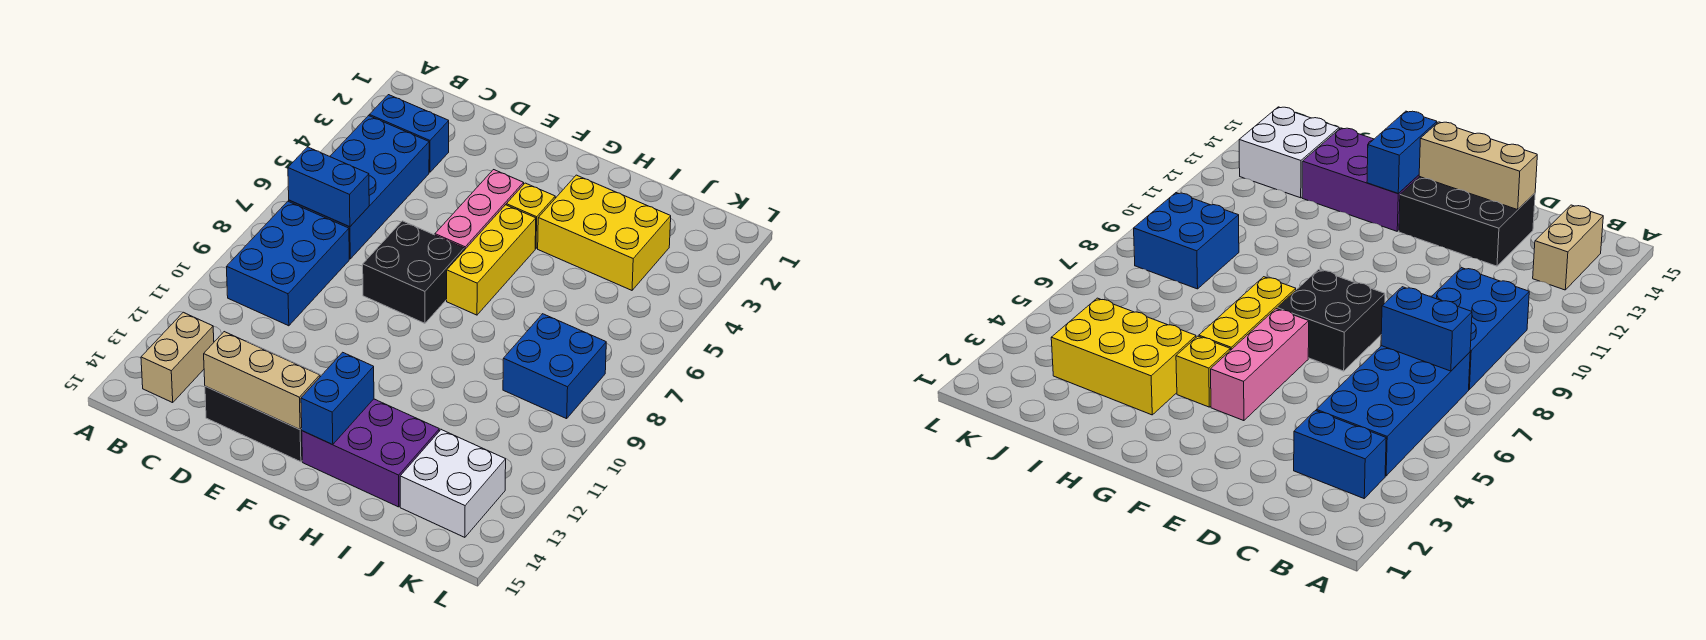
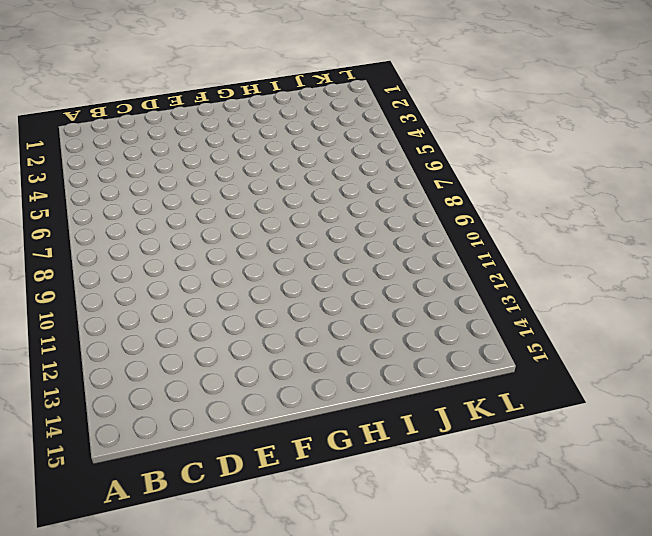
none -> blue brick B3:C3 level 1
none -> blue brick B4:C7 level 1
none -> blue brick B8:C10 level 1

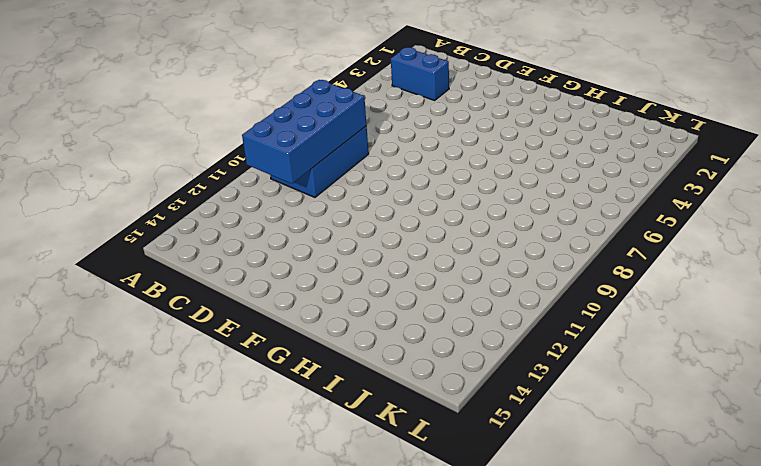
blue brick B8:C11 level 2 -> blue brick B4:C7 level 1
none -> tan brick B13:B14 level 1
none -> black brick D13:F14 level 1
none -> black brick E7:F8 level 1

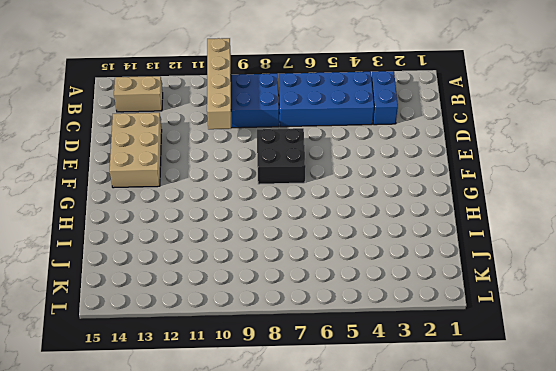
tan brick A10:D10 level 2 -> none
tan brick D13:F14 level 1 -> black brick D13:F14 level 1
none -> pink brick F4:F6 level 1
none -> yellow brick G4 level 1
none -> yellow brick G5:G7 level 1

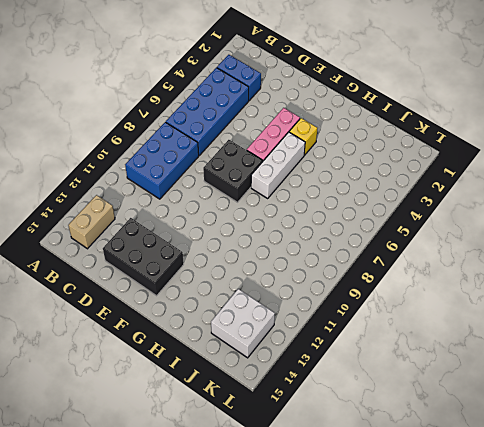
white brick G5:G7 level 1 -> yellow brick G5:G7 level 1
none -> purple brick G13:I14 level 1
none -> yellow brick H3:J4 level 1
none -> blue brick J8:K9 level 1

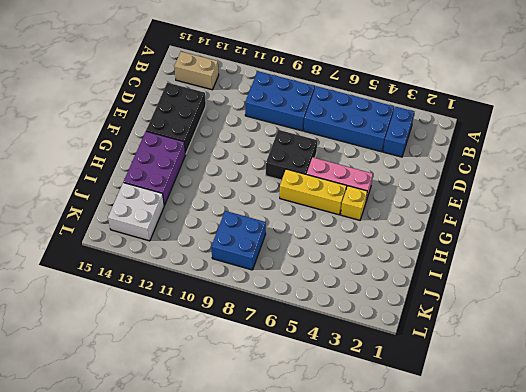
none -> yellow brick H3:J4 level 1
none -> blue brick B7:C7 level 2
none -> tan brick D14:F14 level 2

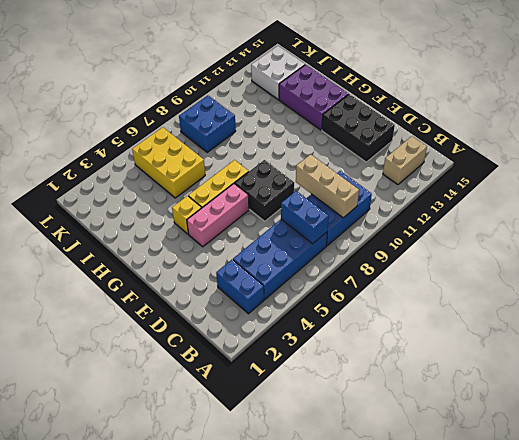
tan brick B9:D9 level 2 -> tan brick D14:F14 level 2
yellow brick I5:K6 level 1 -> yellow brick H3:J4 level 1
none -> blue brick G13:G14 level 2

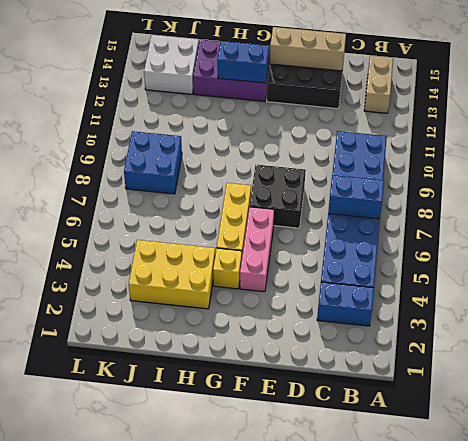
blue brick G13:H13 level 2 -> blue brick G13:G14 level 2

